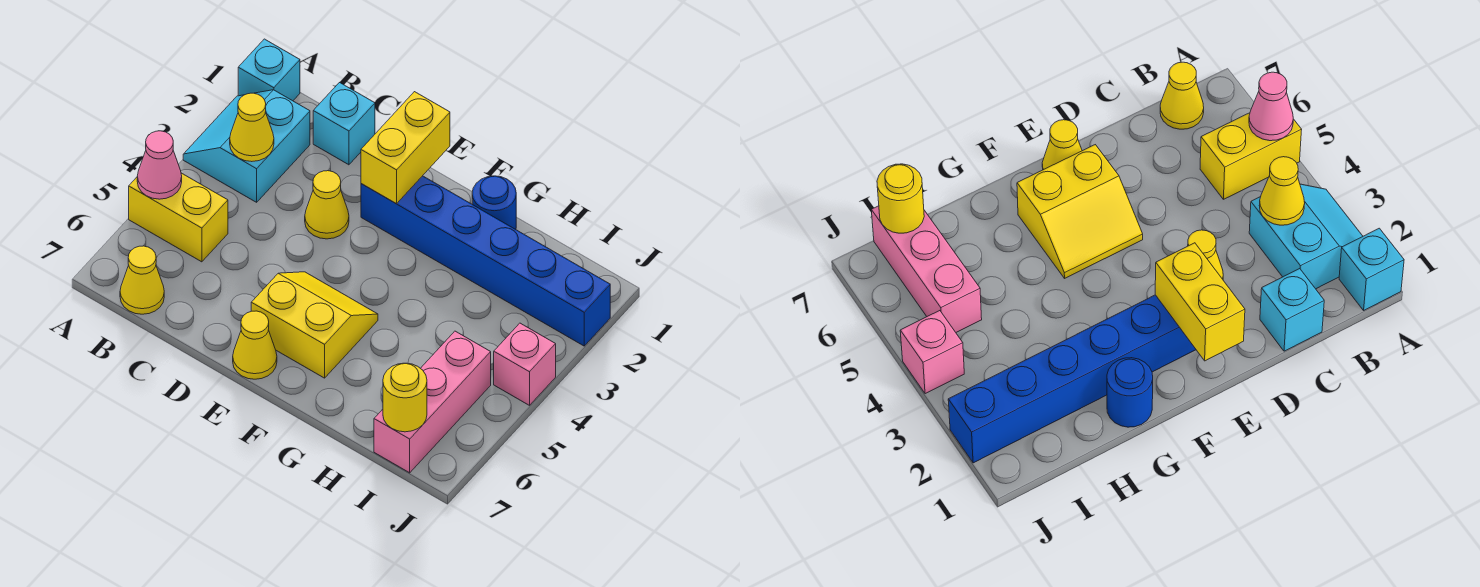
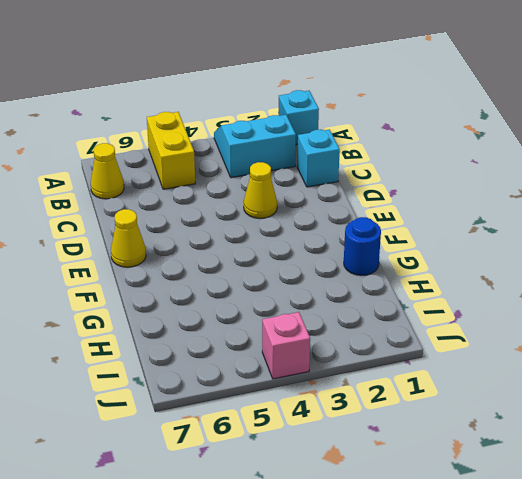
none -> blue brick E2:J2 level 1
none -> yellow slope E5:F6 level 1 top 6
none -> pink brick I5:I7 level 1

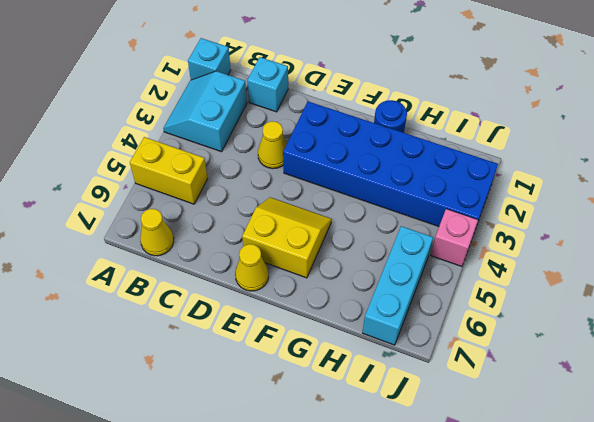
blue brick E2:J3 level 1 -> blue brick E2:J2 level 1
cyan brick I5:I7 level 1 -> pink brick I5:I7 level 1
none -> pink cone A5 level 2
none -> yellow cone B3 level 2
none -> yellow brick E1:E2 level 2

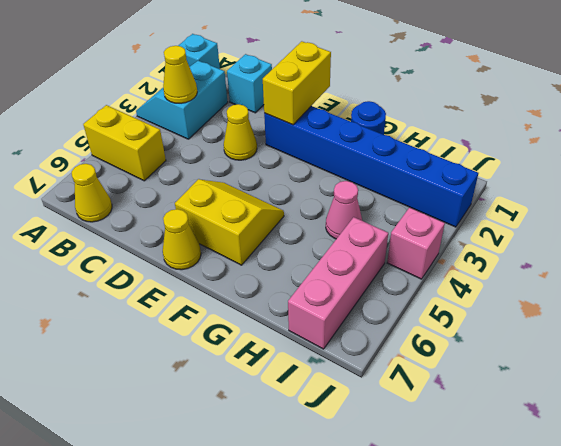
pink cone H4 level 1 -> pink cone A5 level 2
none -> yellow round brick I7 level 2

